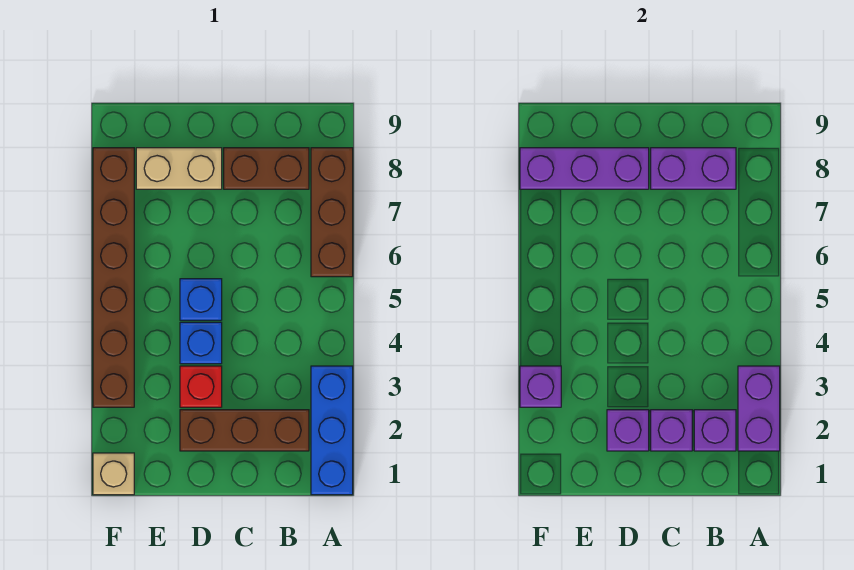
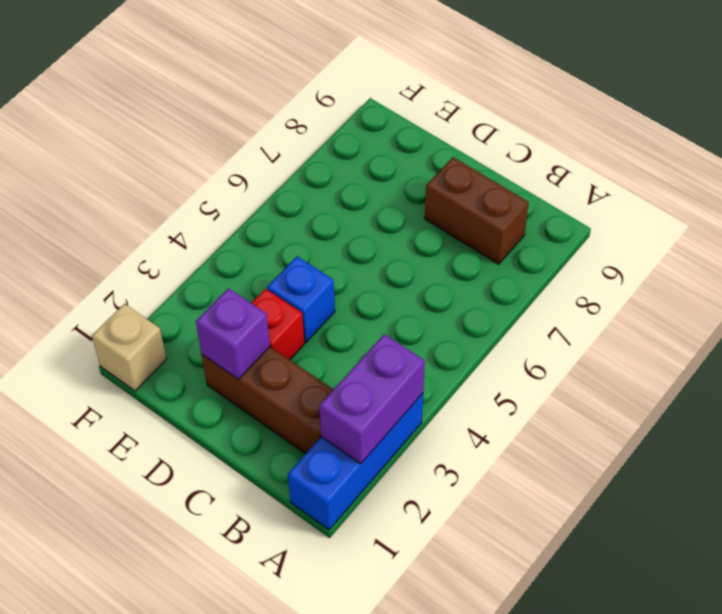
none -> brown brick A6:A8 level 1
none -> blue brick D5 level 1
none -> tan brick D8:E8 level 1

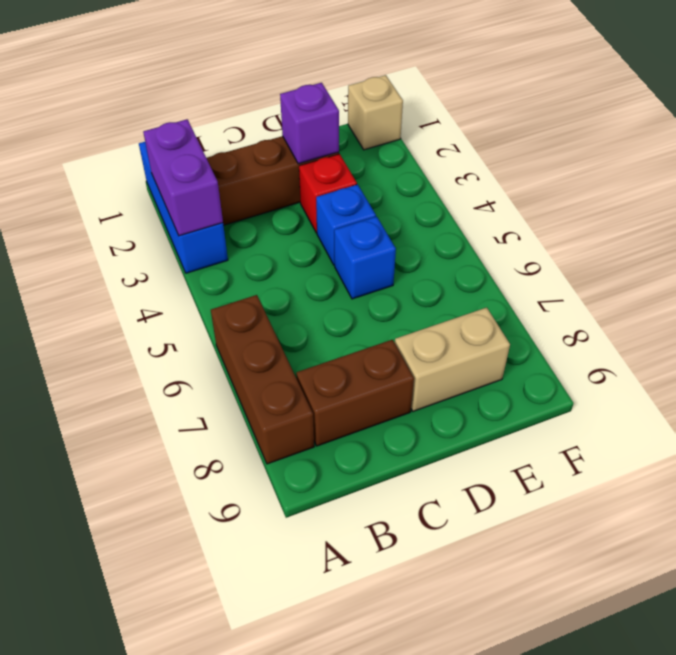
none -> brown brick F3:F8 level 1
none -> purple brick B2 level 2
none -> purple brick B8:C8 level 2

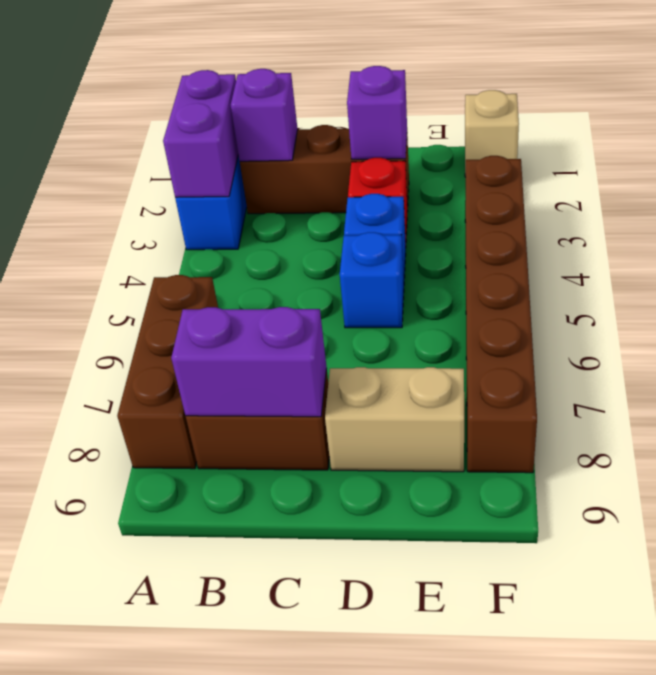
none -> purple brick C2 level 2
none -> purple brick D8:F8 level 2
none -> purple brick F3 level 2

